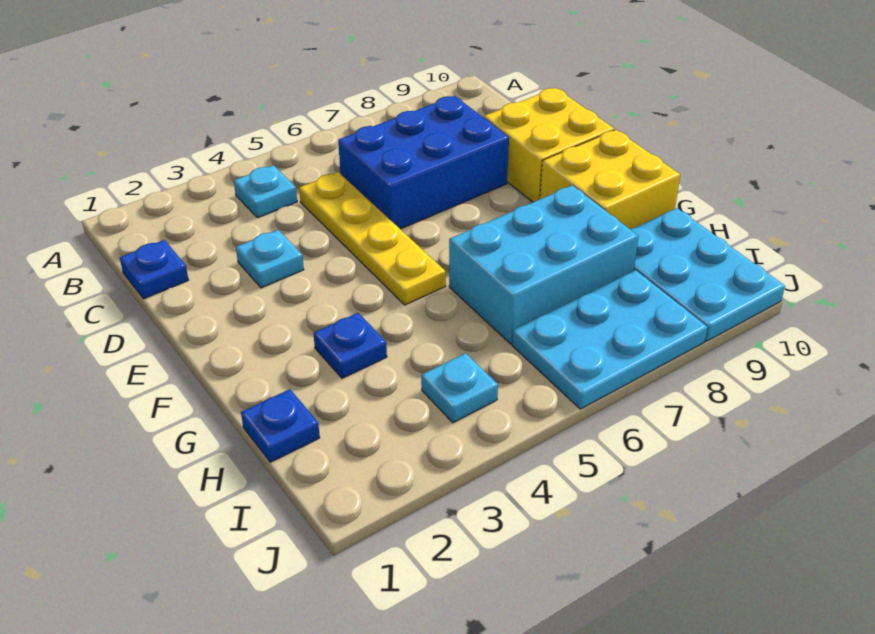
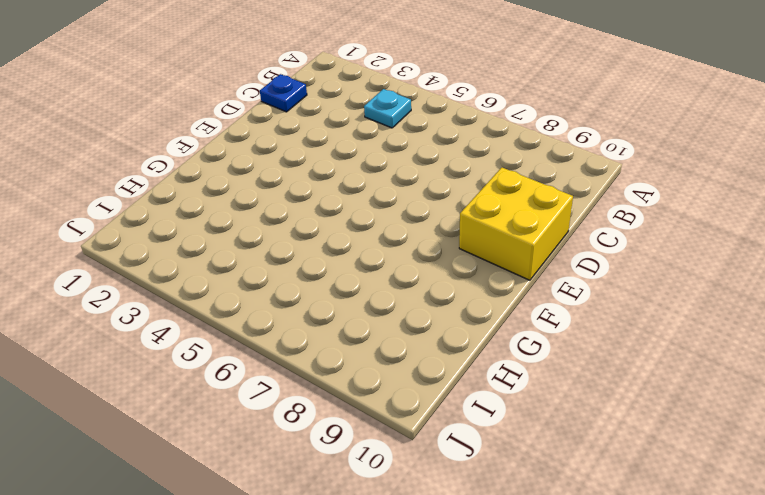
none -> yellow plate C5:F5 level 1
none -> blue brick C6:D8 level 1
none -> cyan plate D3 level 1

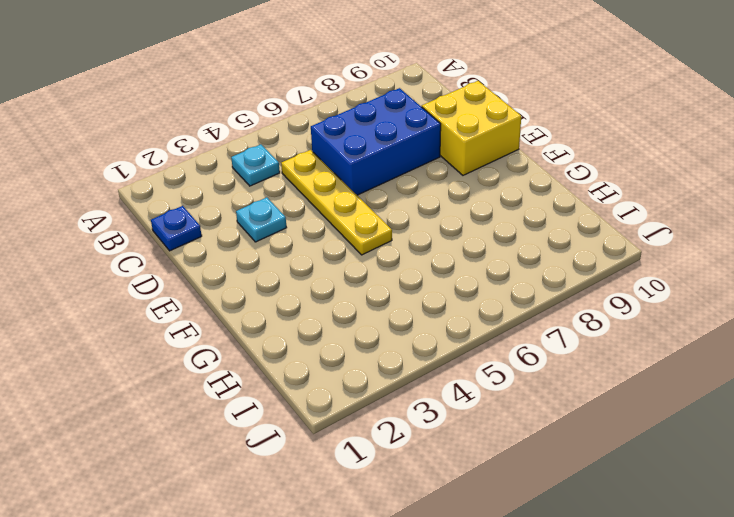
none -> yellow brick F9:G10 level 1
none -> blue plate G3 level 1
none -> cyan brick G6:H8 level 1

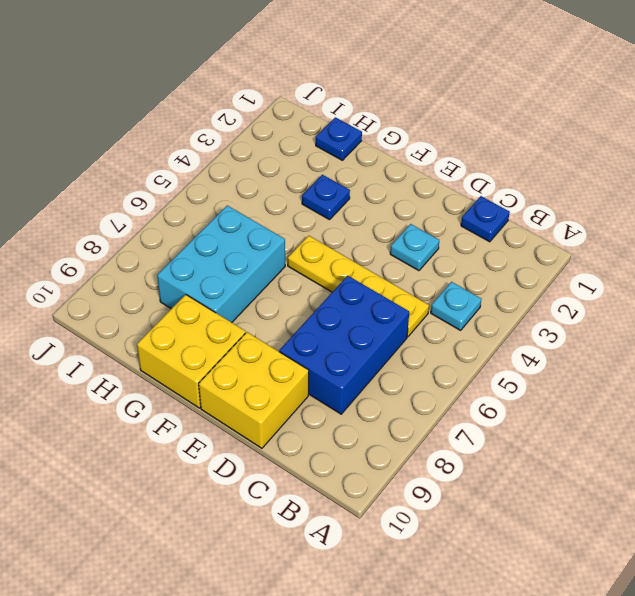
none -> cyan plate H9:J10 level 1
none -> cyan plate I4 level 1
none -> cyan plate I6:J8 level 1

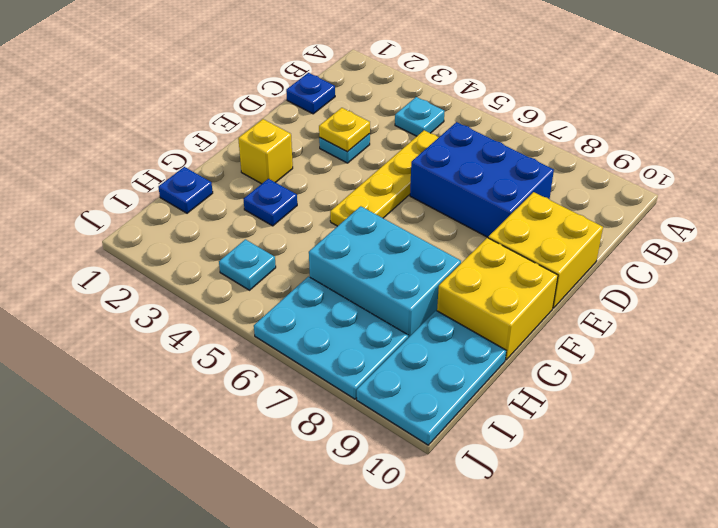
yellow plate D3 level 2 -> none
yellow brick F2 level 1 -> none

